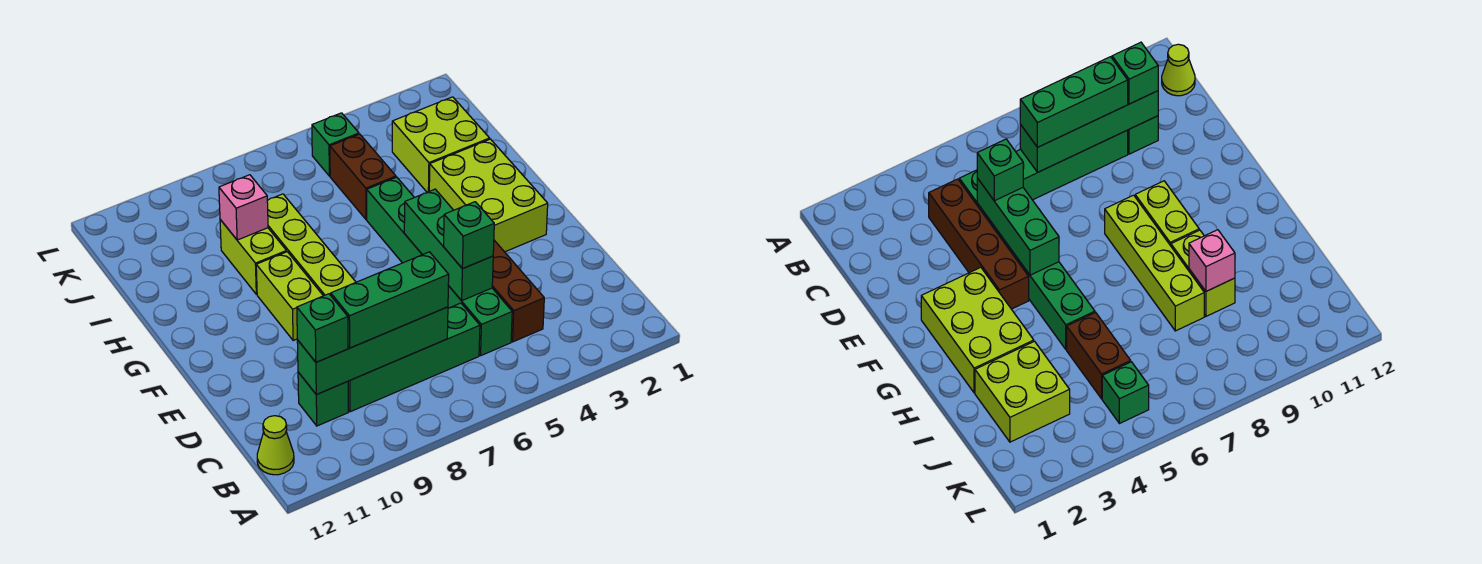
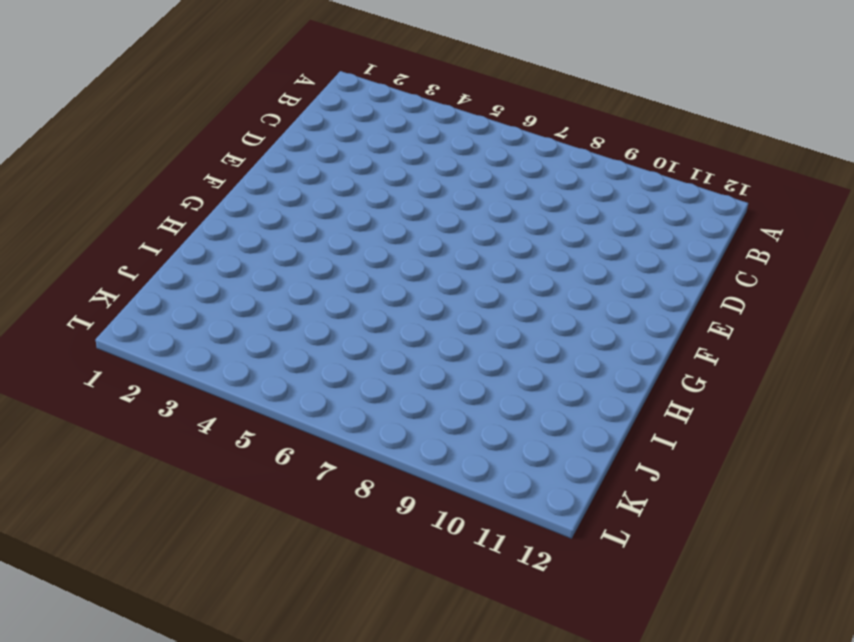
none -> lime cone B12 level 1
none -> brown brick C4:F4 level 1
none -> green brick C5:H5 level 1

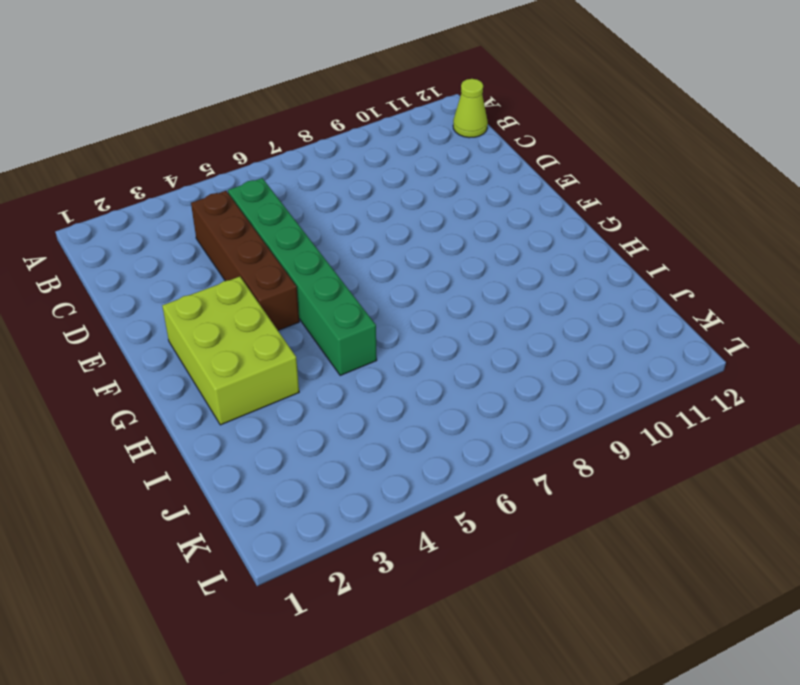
none -> green brick C6:C9 level 1
none -> green brick C10 level 1
none -> lime brick F8:I8 level 1

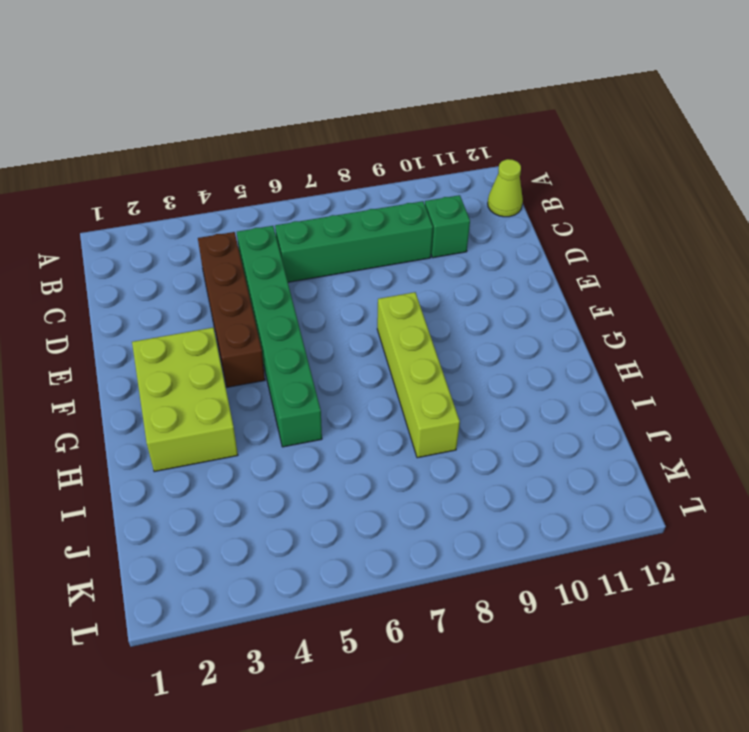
none -> lime brick F9:G9 level 1
none -> lime brick H9:I9 level 1
none -> lime brick I2:J3 level 1

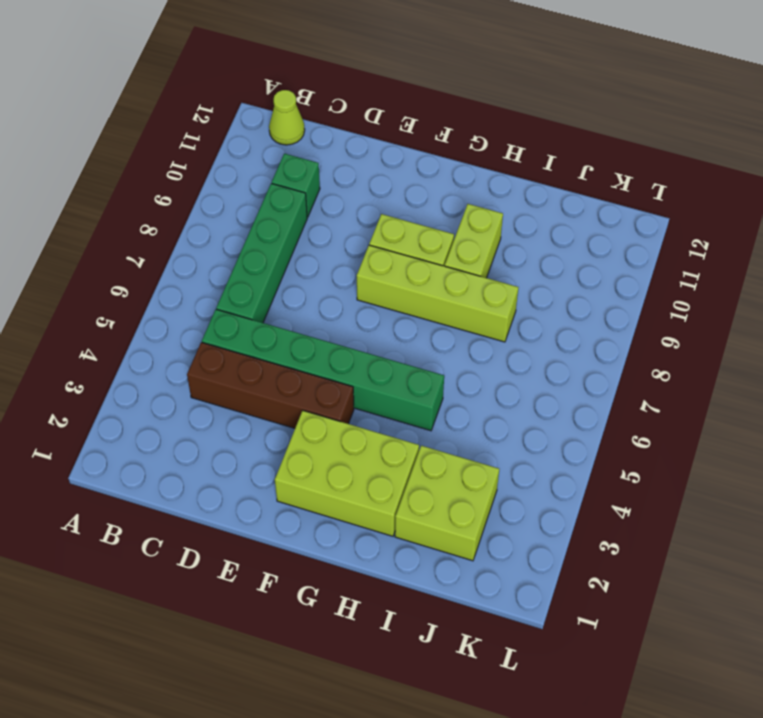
lime brick H9:H10 level 1 -> lime brick H9:I9 level 1
none -> brown brick I5:J5 level 1
none -> green brick K5 level 1
none -> green brick C7:C10 level 2

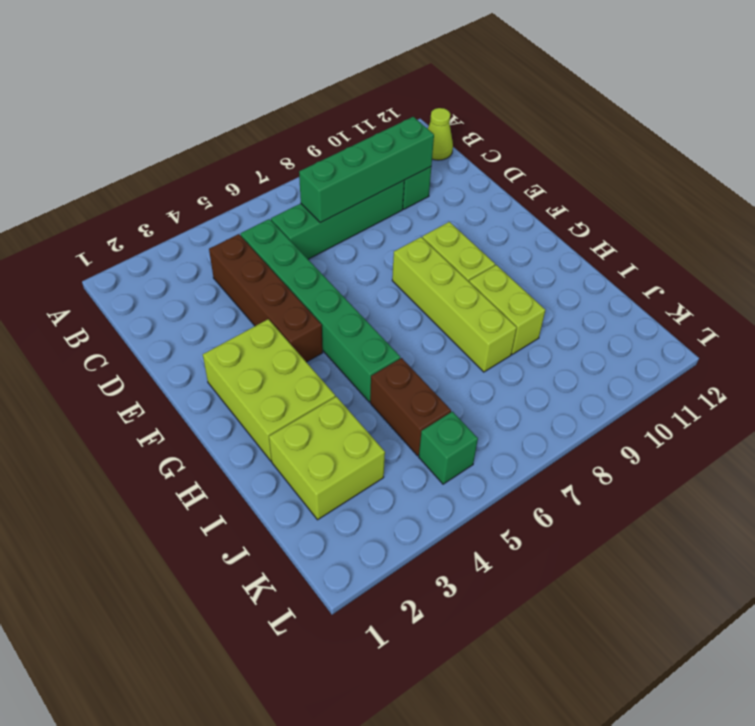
none -> green brick D5:F5 level 2
none -> pink brick I9 level 2
none -> green brick C7:C9 level 3

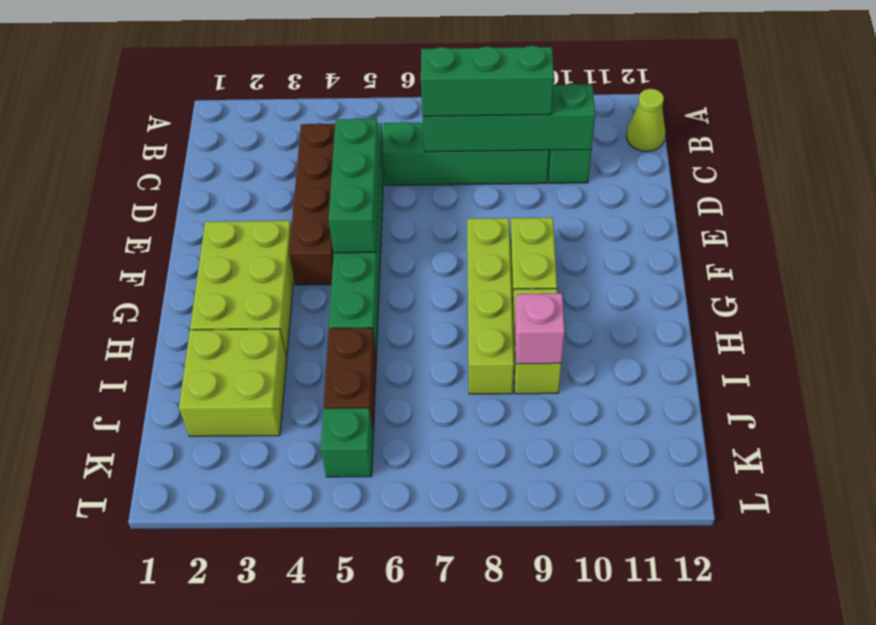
none -> green brick C10 level 3
none -> green brick D5 level 3

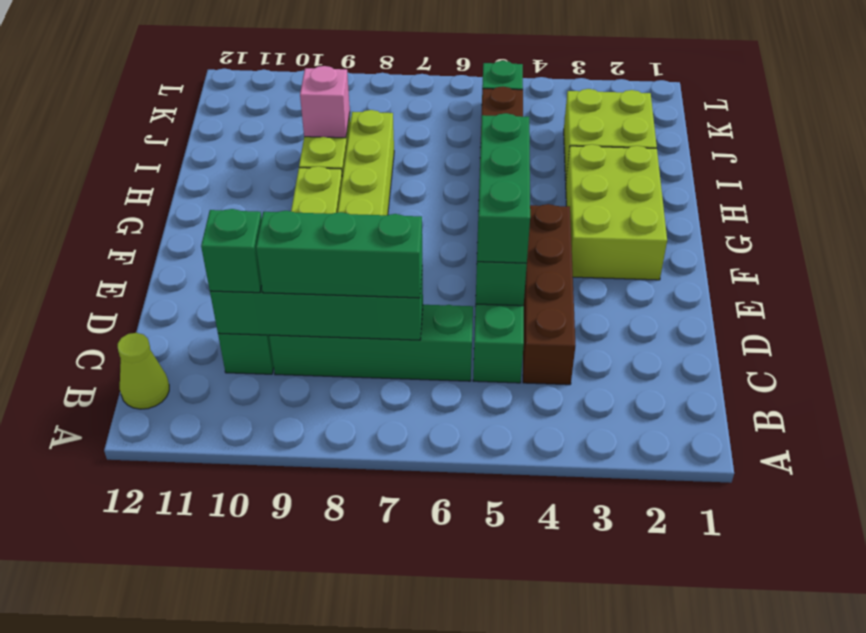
green brick D5:F5 level 3 -> green brick D5 level 3

